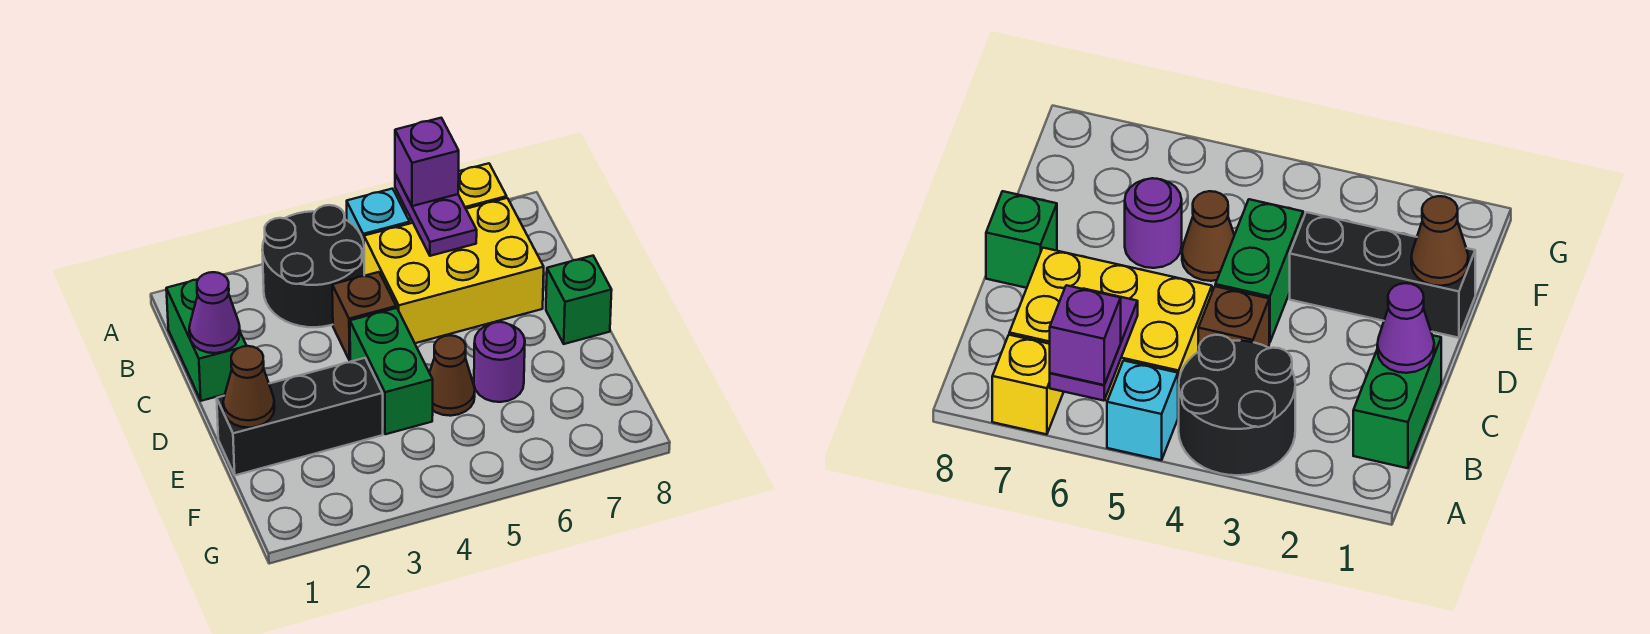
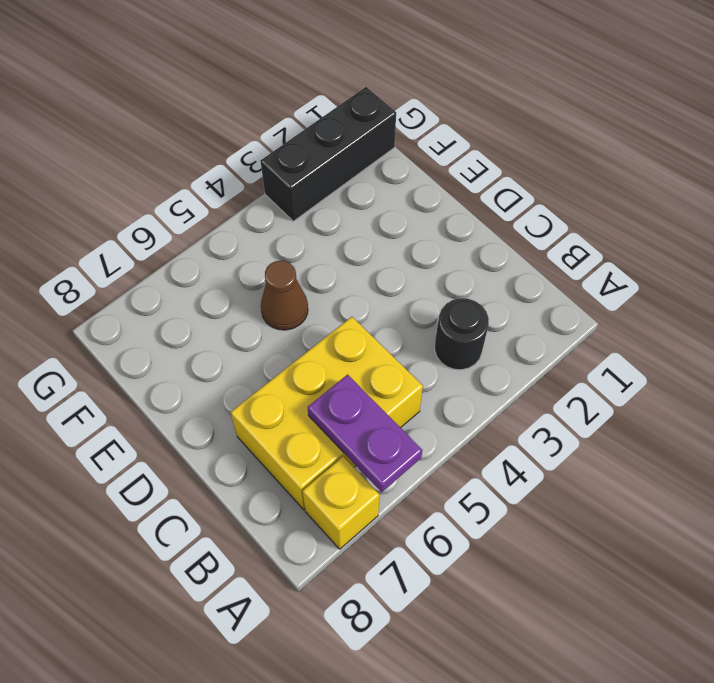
black round brick B3 level 1 -> black round brick A3:B4 level 1
black brick G1:G3 level 1 -> black brick E1:E3 level 1
none -> cyan brick A5 level 1
none -> green brick B1:C1 level 1
none -> brown brick C4 level 1

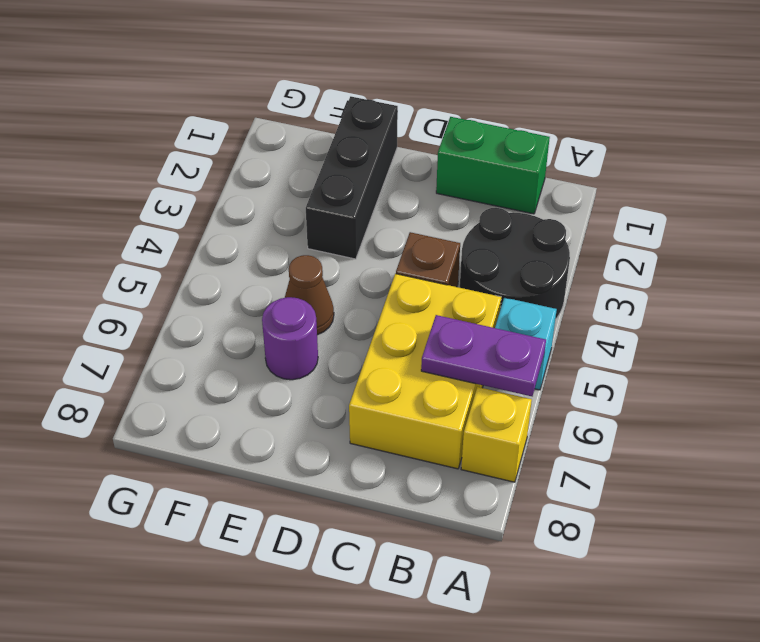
none -> green brick D4:E4 level 1
none -> green brick D8 level 1
none -> purple cone C1 level 2

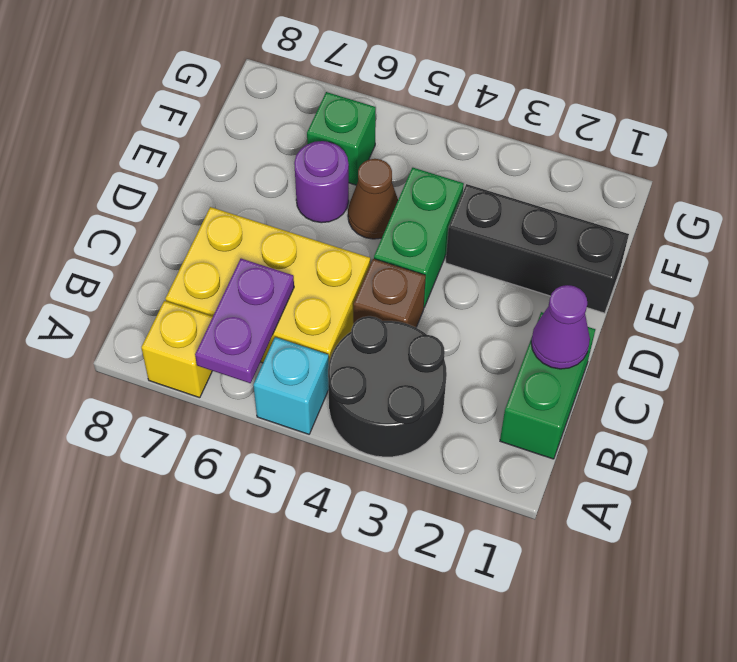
green brick F6 level 1 -> green brick D8 level 1
none -> brown cone E1 level 2
none -> purple brick A6 level 3

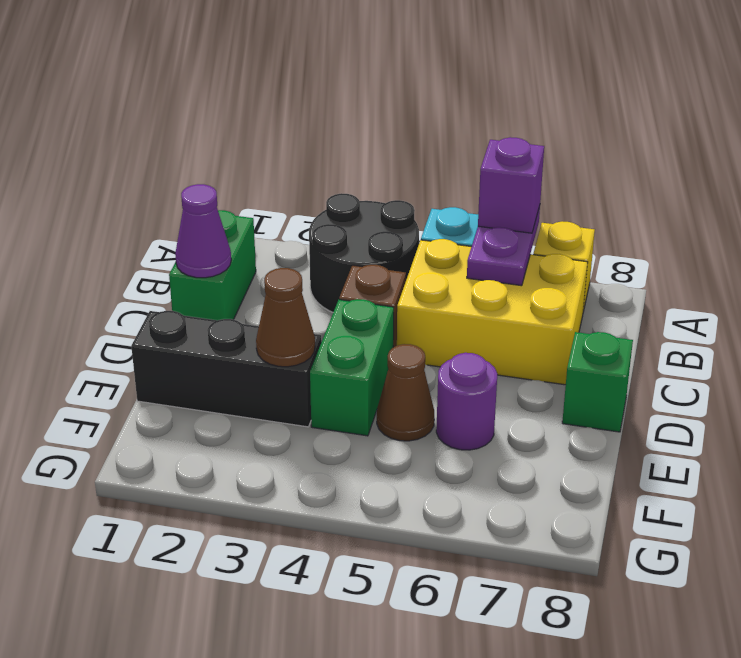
brown cone E3 level 2 -> brown cone E1 level 2

